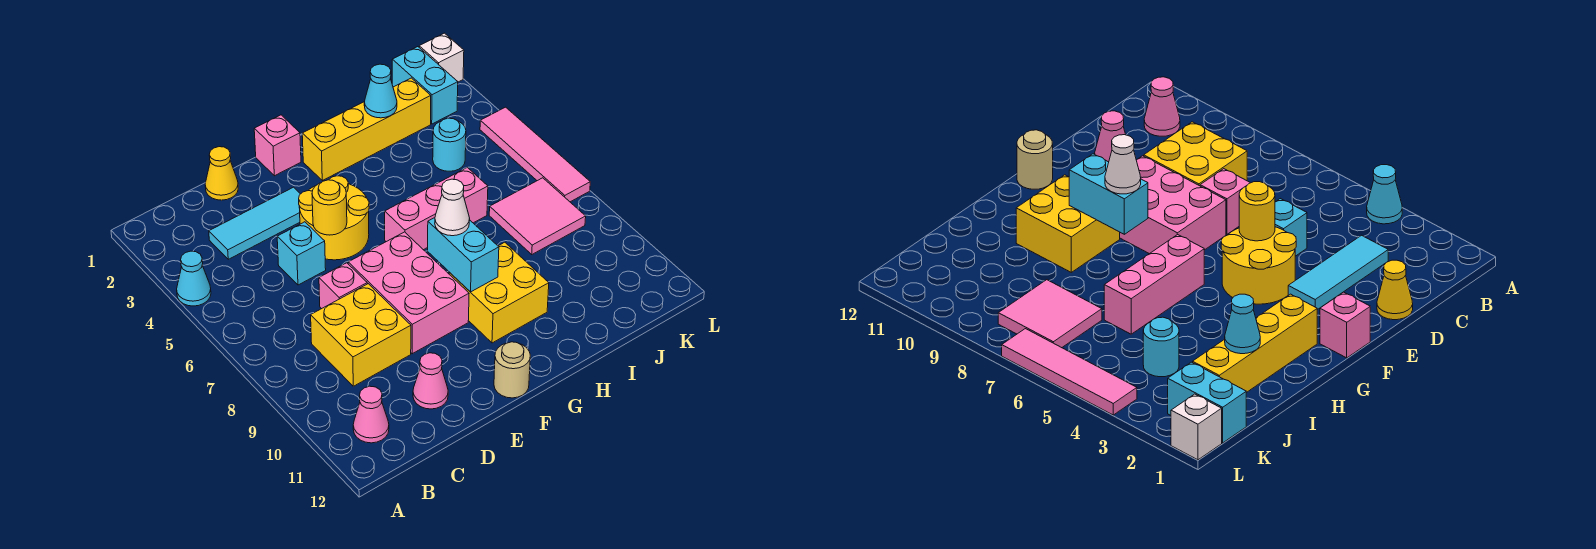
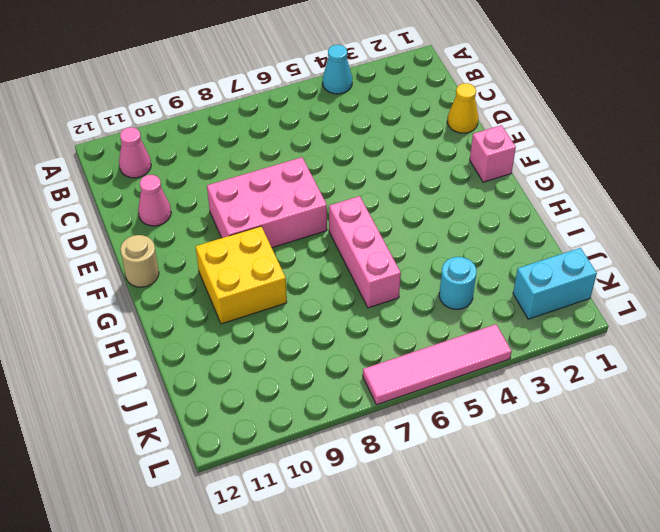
none -> cyan tile C3:E3 level 1
none -> yellow brick C8:D9 level 1
none -> cyan brick D5 level 1

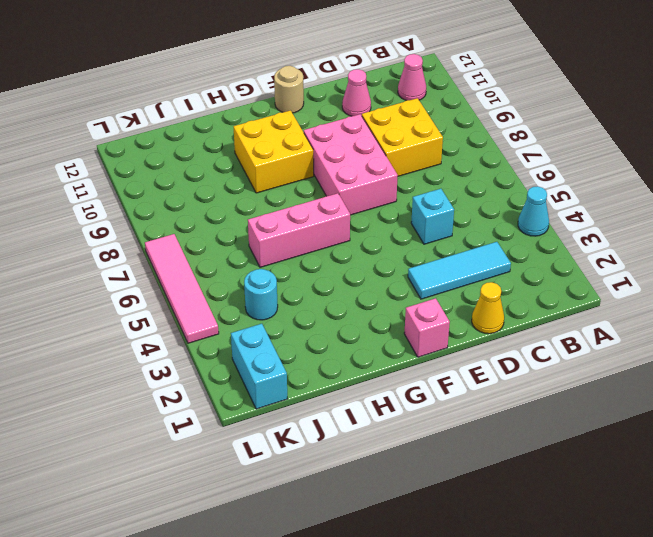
none -> pink brick D7 level 1
none -> yellow round brick E4:F5 level 1
none -> yellow brick G2:J2 level 1

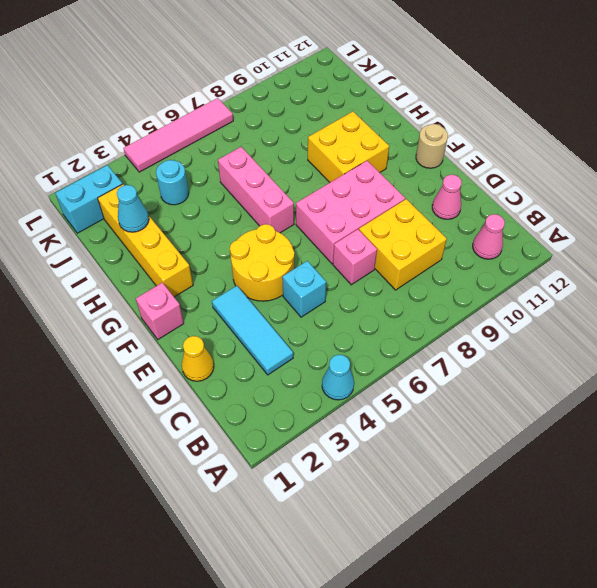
none -> pink tile J7:K8 level 1
none -> white brick L1 level 1
none -> yellow round brick E5 level 2

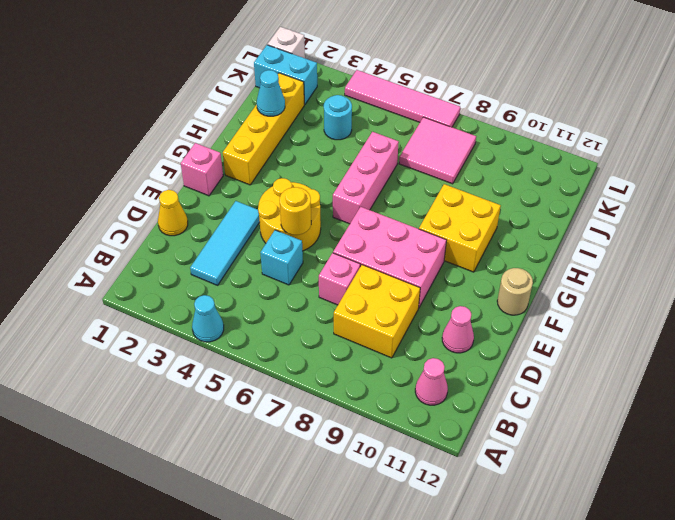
none -> cyan brick G8:G9 level 2
none -> white cone G8 level 3

